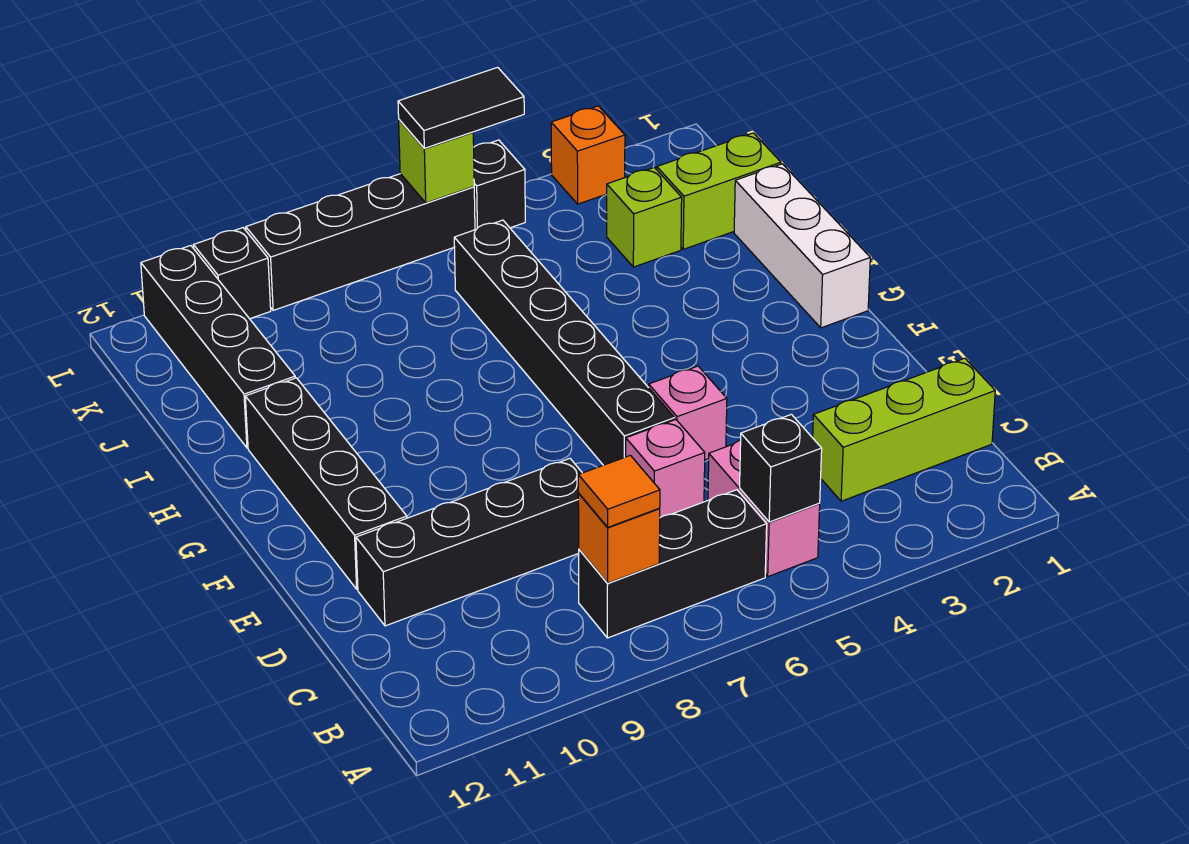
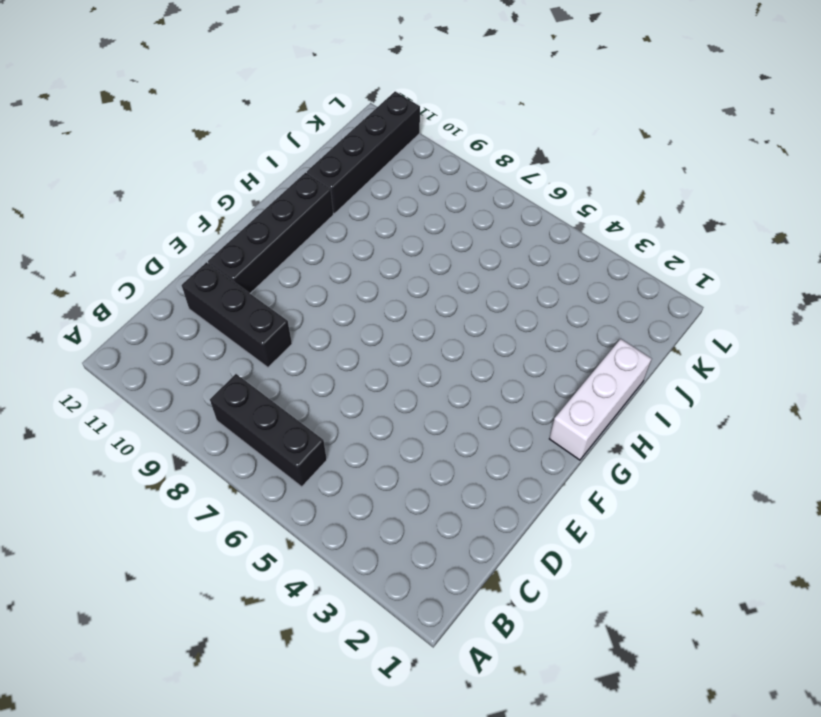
black brick D9:D11 level 1 -> black brick D8:D11 level 1
none -> pink brick B5:C5 level 1
none -> lime brick C1:C3 level 1
none -> pink brick D6 level 1

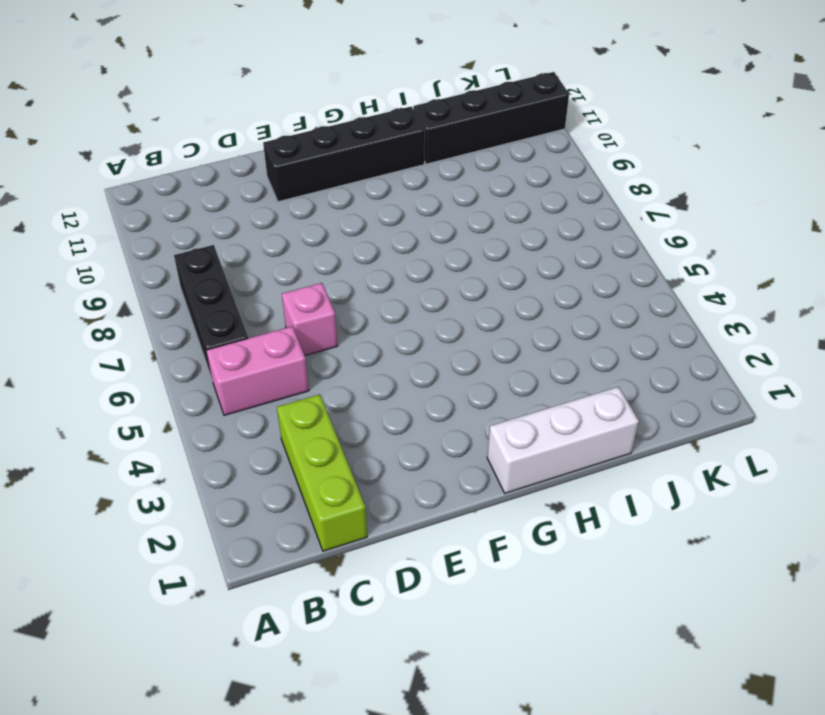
none -> black brick D8:D11 level 1
none -> pink brick E5 level 1
none -> black brick E6:J6 level 1

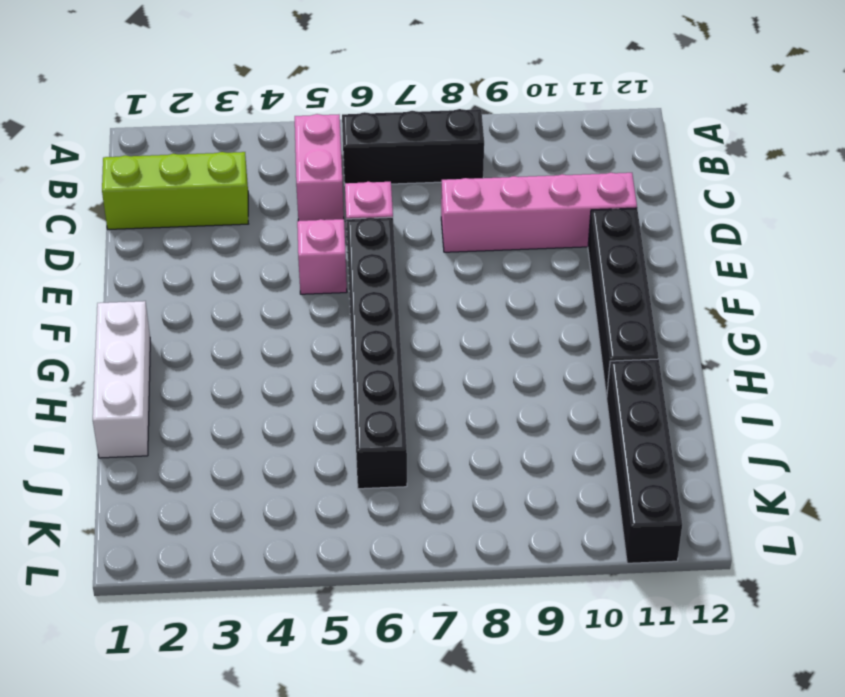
pink brick D8:D11 level 1 -> black brick D8:D11 level 1
none -> lime brick J1:J2 level 1
none -> lime brick J3 level 1
none -> orange brick L3 level 1

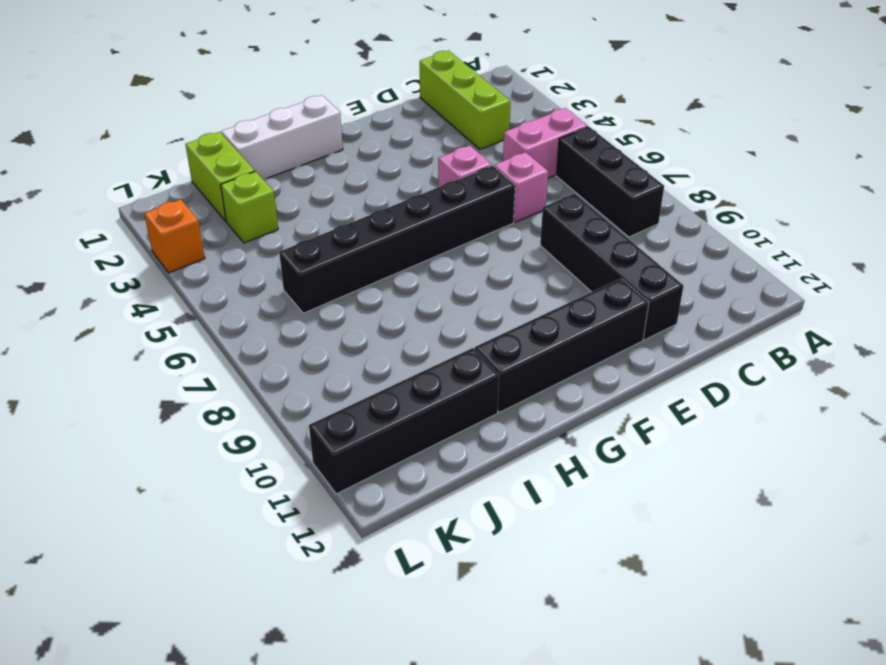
none -> black brick L5 level 1
none -> black brick L6:L9 level 1
none -> black brick L10 level 1

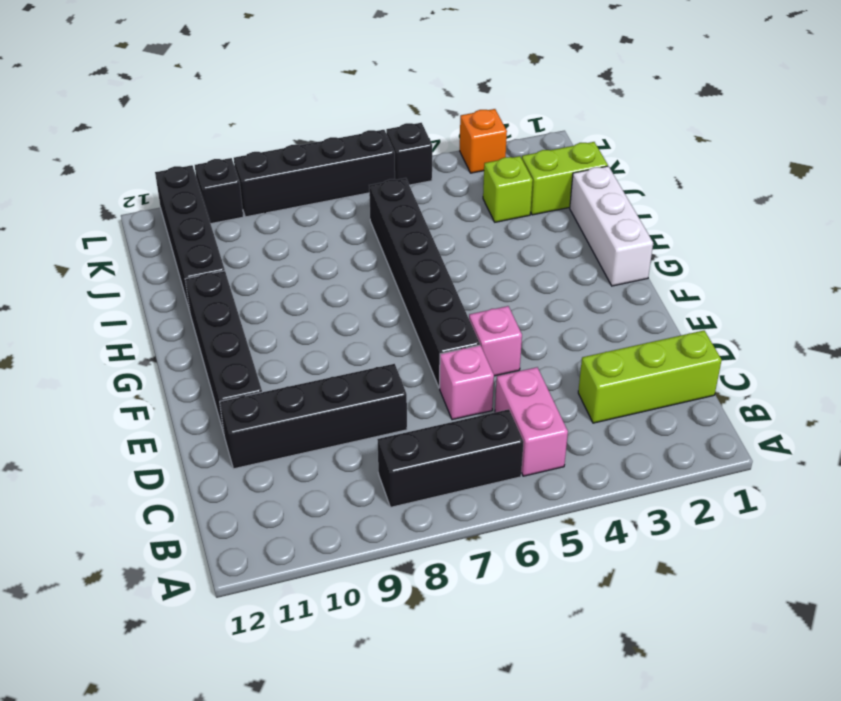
none -> black brick B5 level 2
none -> orange brick B8 level 2
none -> lime brick L6 level 2

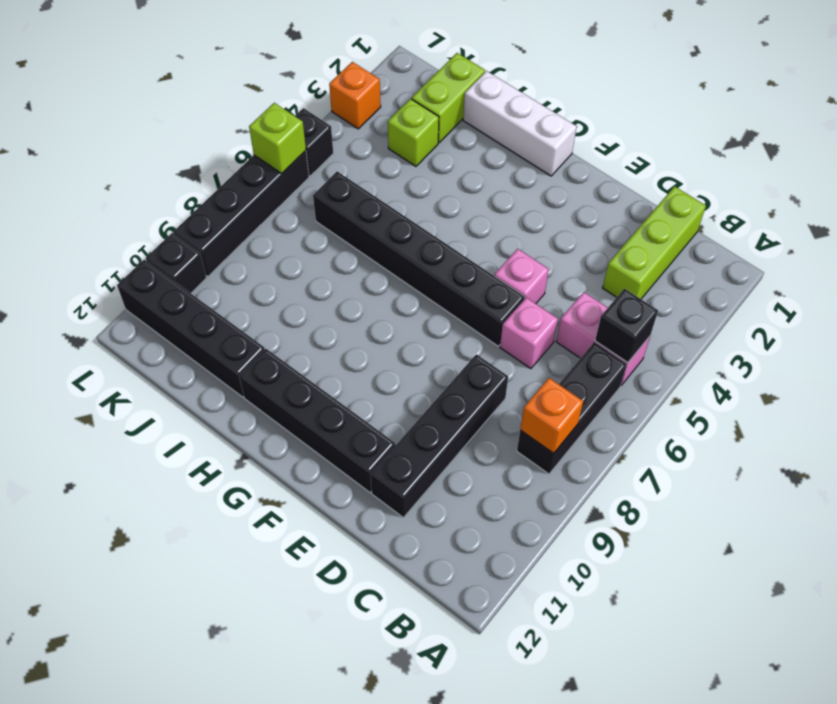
none -> orange tile B8 level 3
none -> black tile L5:L6 level 3

